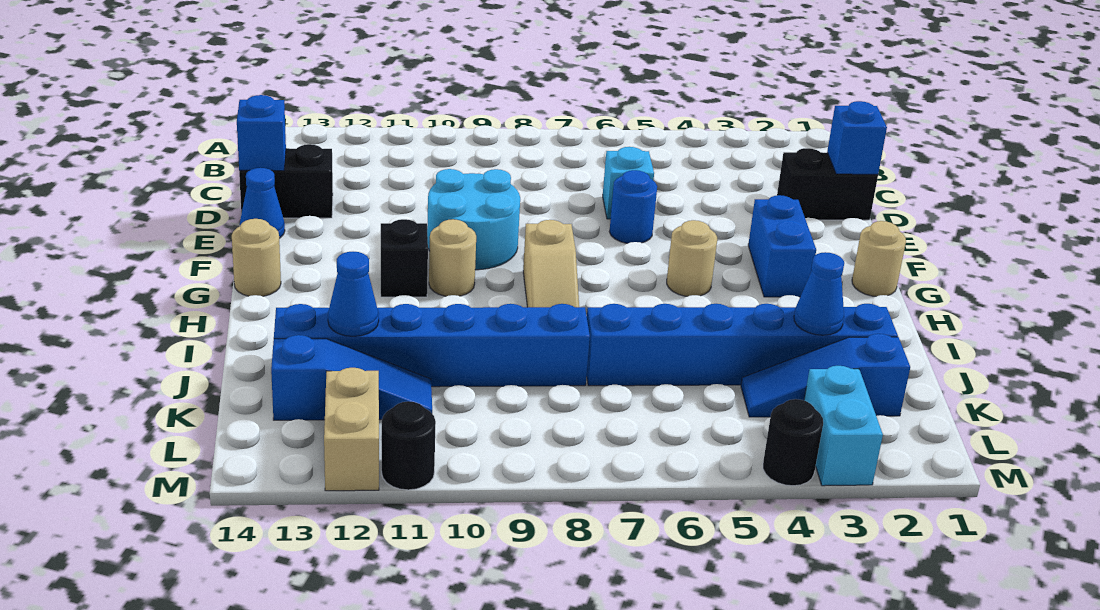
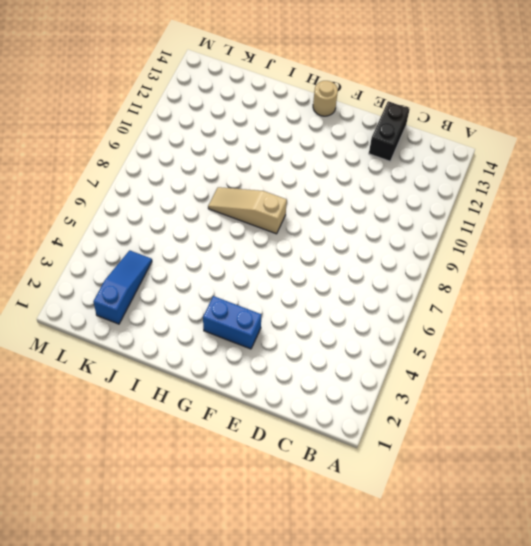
none -> black brick D1:D2 level 1
none -> cyan brick D6 level 1
none -> blue round brick E6 level 1

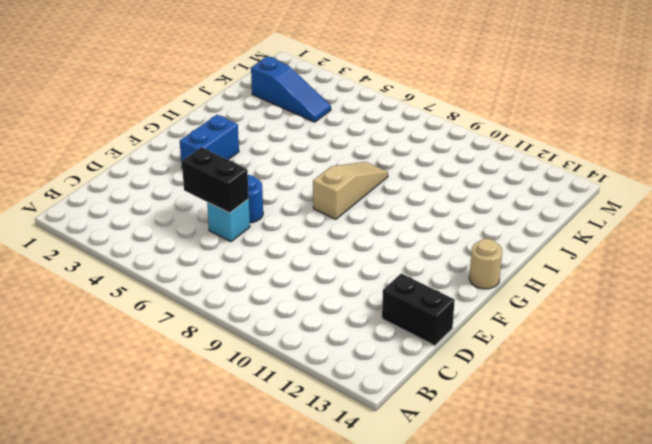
black brick D5:D6 level 2 -> black brick D1:D2 level 1
none -> cyan round brick E9:F10 level 1
none -> blue cone E14 level 1
none -> tan round brick G1 level 1

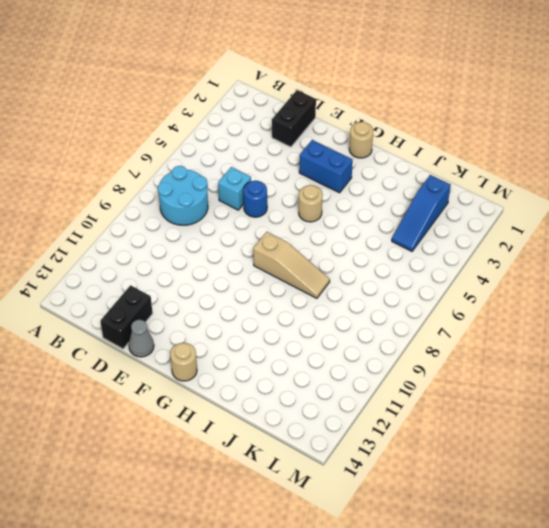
cyan round brick B7:C8 level 1 -> cyan round brick E9:F10 level 1
grey cone E14 level 1 -> blue cone E14 level 1
none -> tan round brick G10 level 1
none -> black brick G11 level 1
none -> blue brick J2:J7 level 1

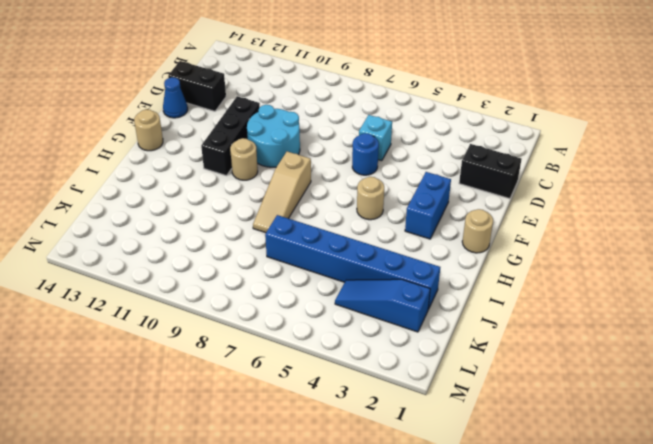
black brick E11:G11 level 1 -> black brick G11 level 1
none -> blue brick J8:J13 level 1
none -> blue slope K11:K13 level 1 top 13
none -> cyan brick L3:M3 level 1

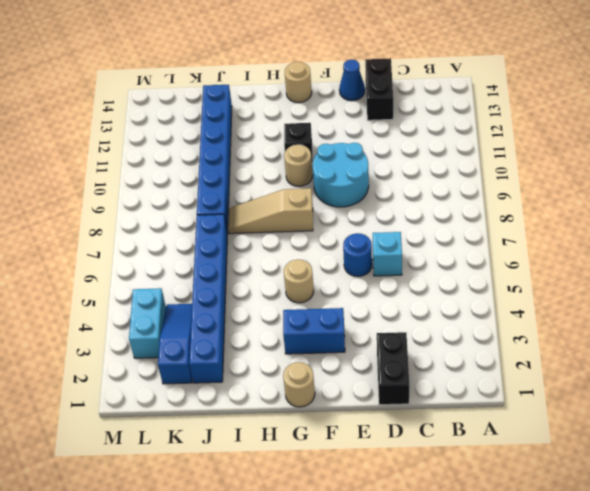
cyan brick L3:L4 level 1 -> cyan brick L3:M3 level 1
none -> blue slope K11:K13 level 1 top 13
none -> tan brick L12:M12 level 1
none -> black round brick M4 level 1

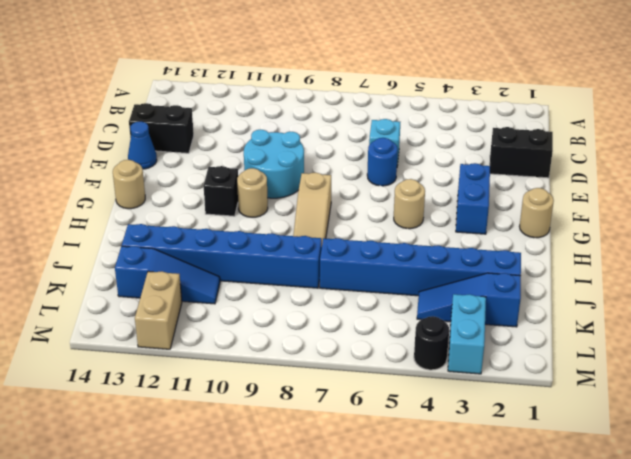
none -> black round brick M11 level 1
none -> blue brick D1 level 2
none -> blue brick D14 level 2

